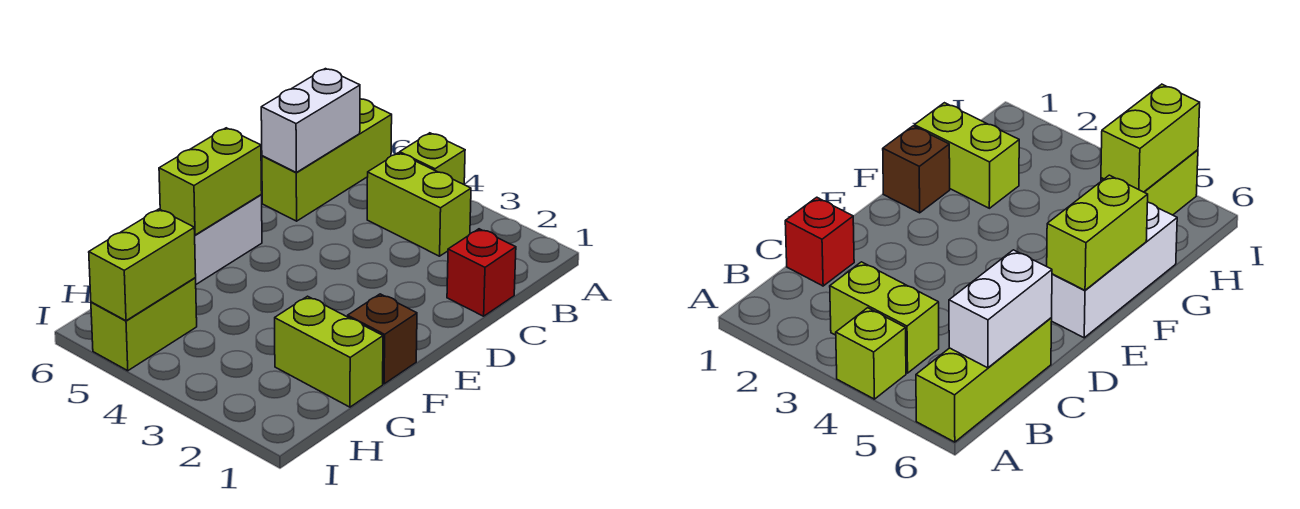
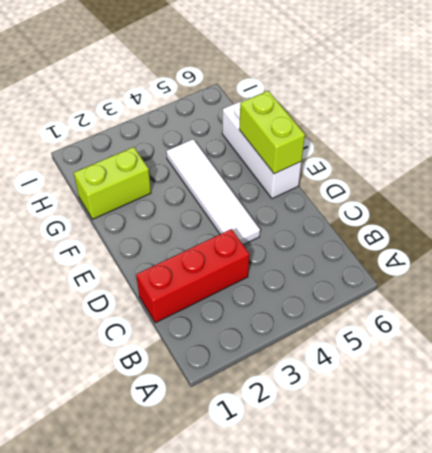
red brick C1:C3 level 1 -> red brick C1 level 1
white tile D4:G4 level 1 -> none
none -> lime brick A4 level 1
none -> lime brick A6:C6 level 1

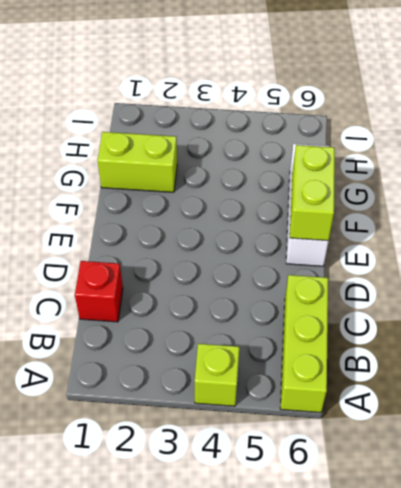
none -> lime brick B3:B4 level 1
none -> brown brick F1 level 1

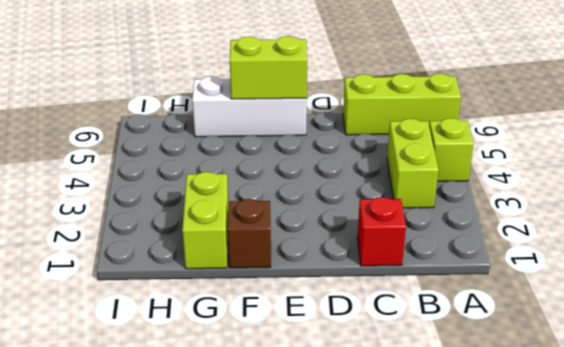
none -> lime brick H5:I5 level 1
none -> white brick B6:C6 level 2

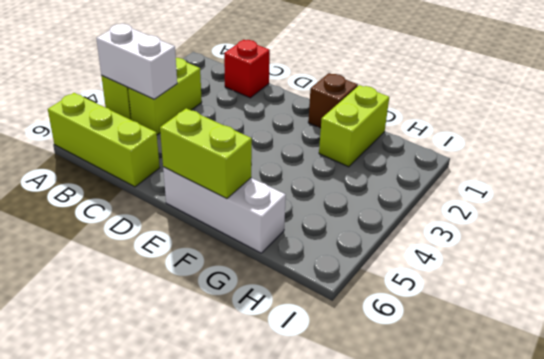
white brick A4:B4 level 2 -> white brick B6:C6 level 2
none -> lime brick H5:I5 level 1
none -> lime brick H5:I5 level 2

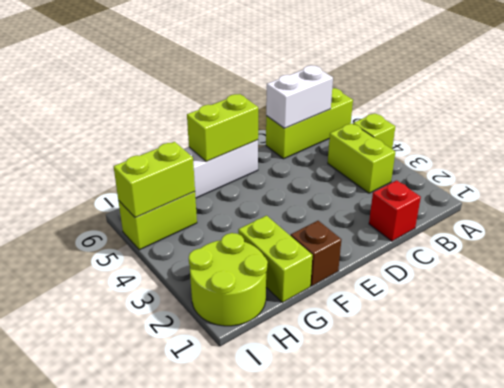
lime round brick H1:I2 level 1 -> none

